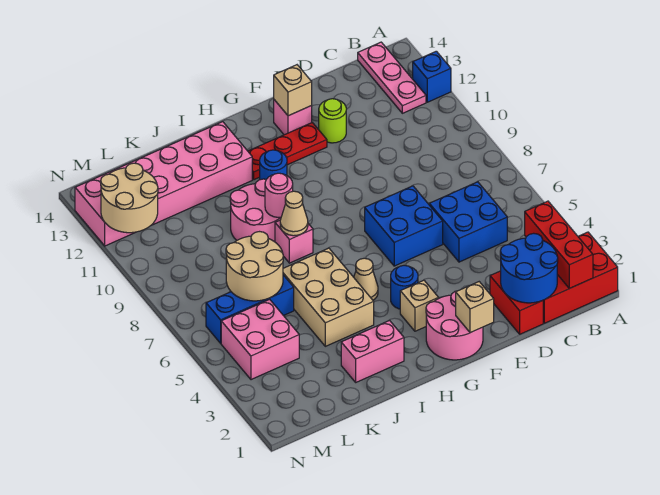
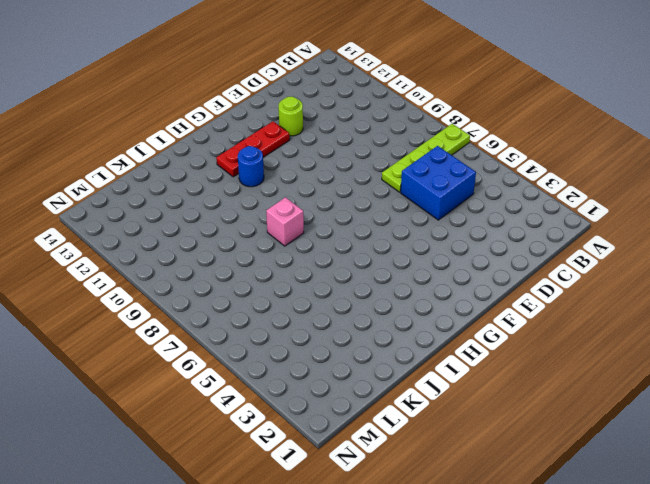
lime plate A7:D7 level 1 -> none
none -> red brick A1:C2 level 1
none -> blue brick A12 level 1
none -> pink plate B12:B14 level 1

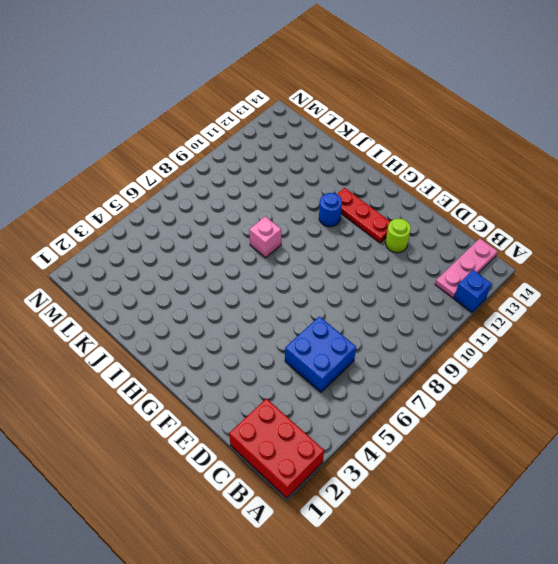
none -> red brick D1:D2 level 1
none -> blue brick E6:F7 level 1
none -> pink round brick F1:G2 level 1

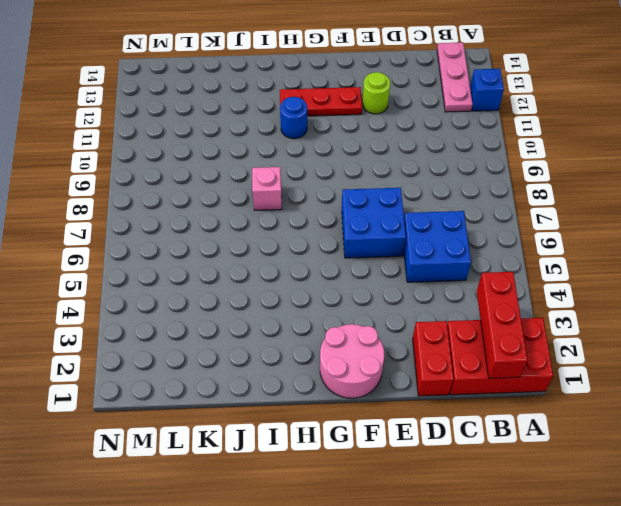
none -> pink brick F13 level 1
none -> tan brick G3 level 1
none -> blue round brick G4 level 1

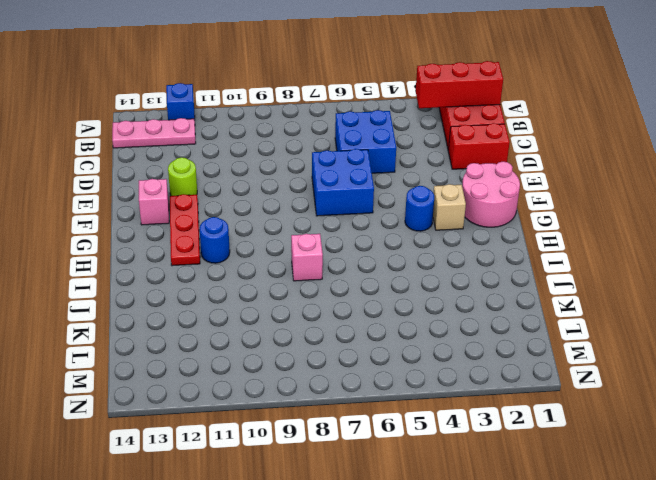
none -> tan cone H5 level 1
none -> pink brick I2:J2 level 1
none -> tan brick I4:J6 level 1

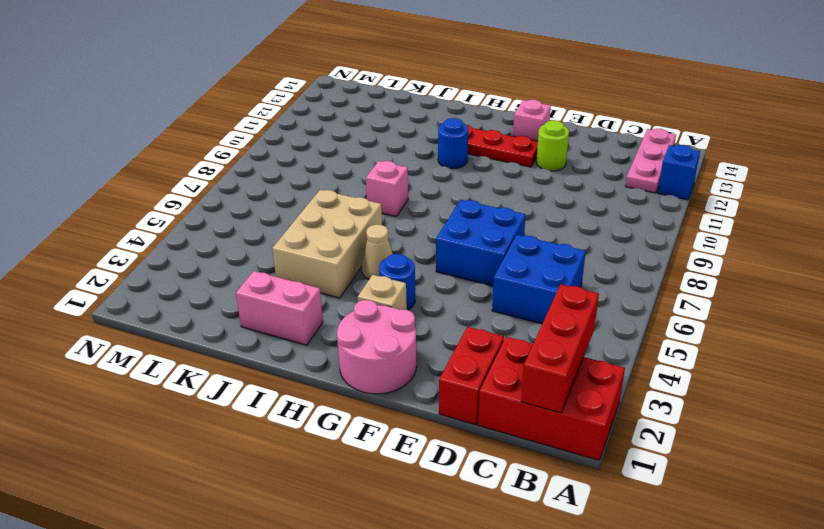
none -> pink round brick I9:J10 level 1
none -> pink brick I12:N13 level 1
none -> blue brick K6:M6 level 1

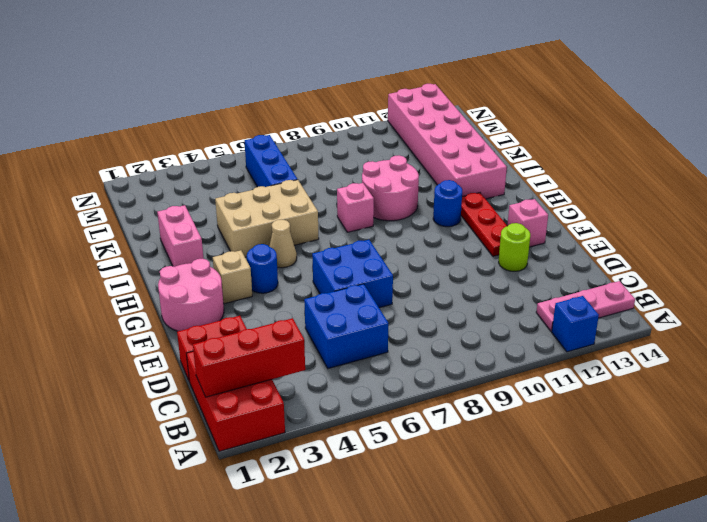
none -> pink brick L4:M5 level 1
none -> blue round brick C1:D2 level 2
none -> tan brick F1 level 2

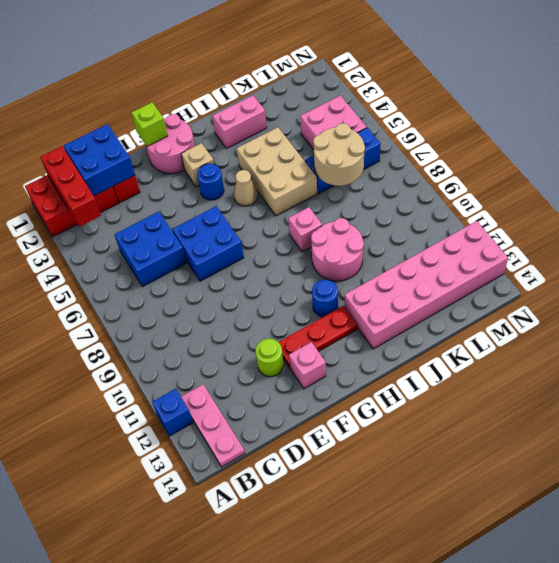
blue brick C1:D2 level 2 -> blue round brick C1:D2 level 2
lime brick F1 level 2 -> tan brick F1 level 2
none -> tan brick F13 level 2
none -> tan cone I8 level 2
none -> pink round brick I9 level 2

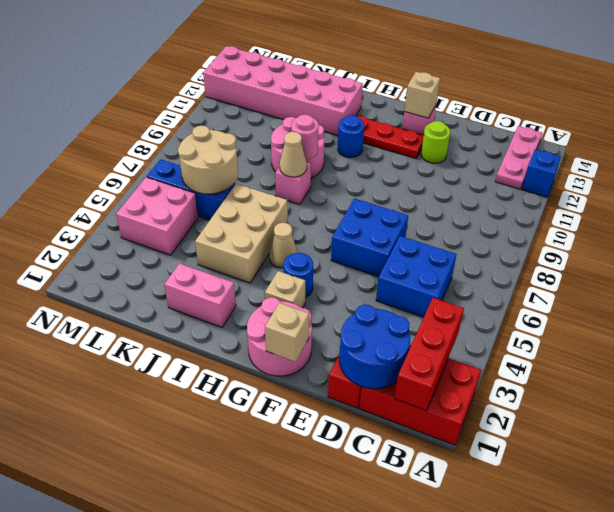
none -> tan round brick M11:N12 level 2

